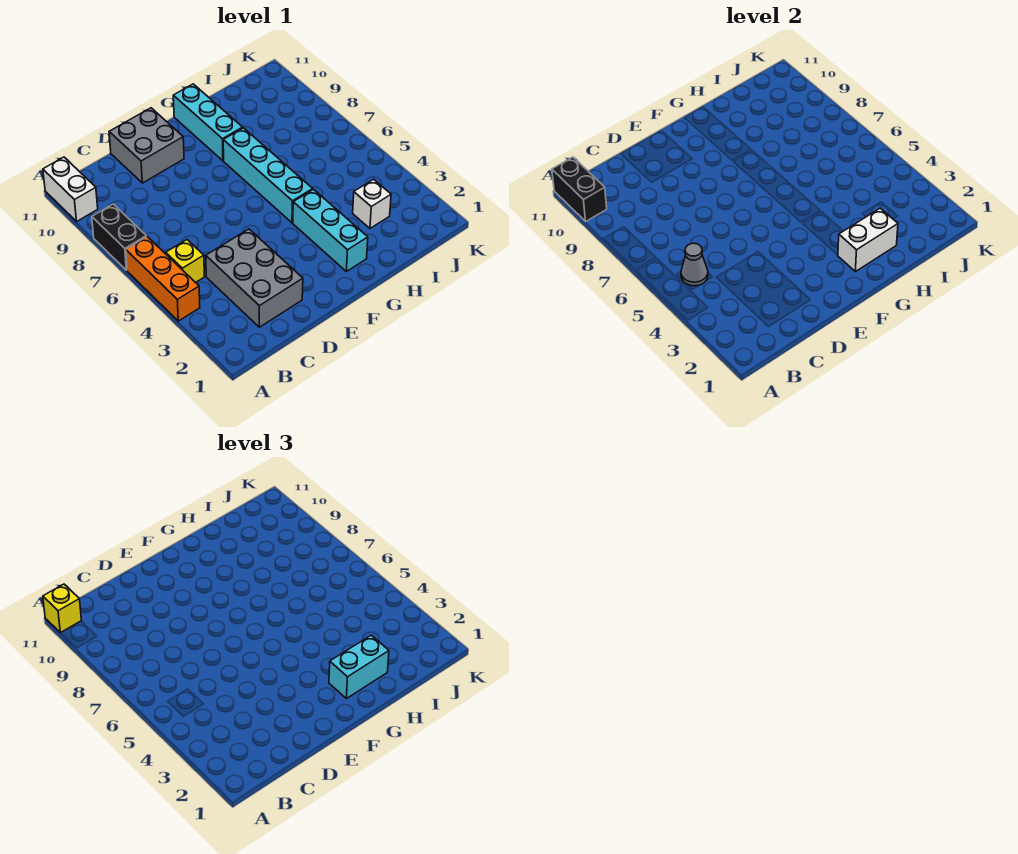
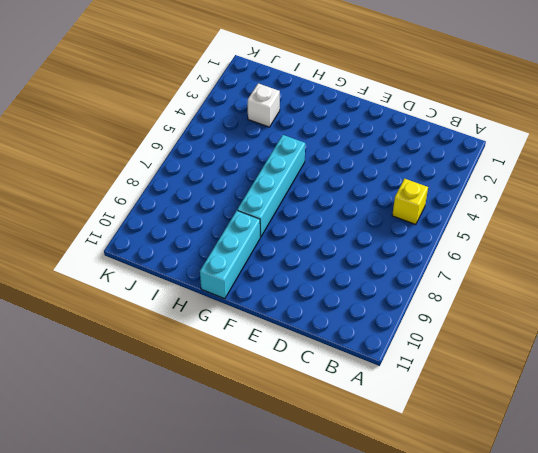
none -> orange brick A4:A6 level 1
none -> black brick A7:A8 level 1
none -> white brick A10:A11 level 1

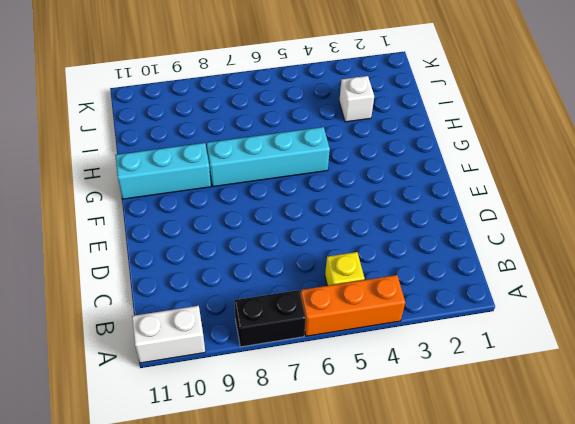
none -> grey brick C2:D4 level 1
none -> grey brick D10:E11 level 1
none -> cyan brick G2:G4 level 1

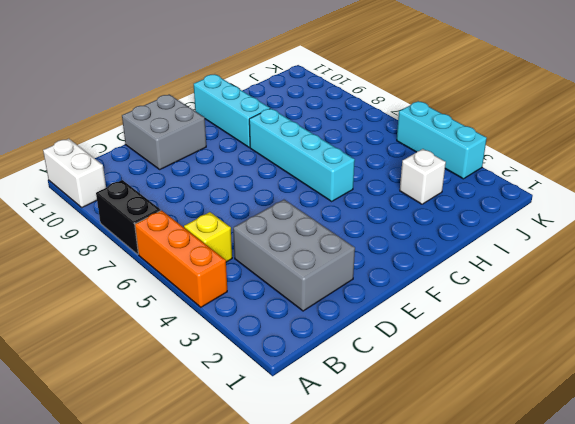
cyan brick K3:K5 level 1 -> cyan brick G2:G4 level 1
none -> black brick A10:A11 level 2
none -> grey cone B5 level 2
none -> white brick G2:H2 level 2

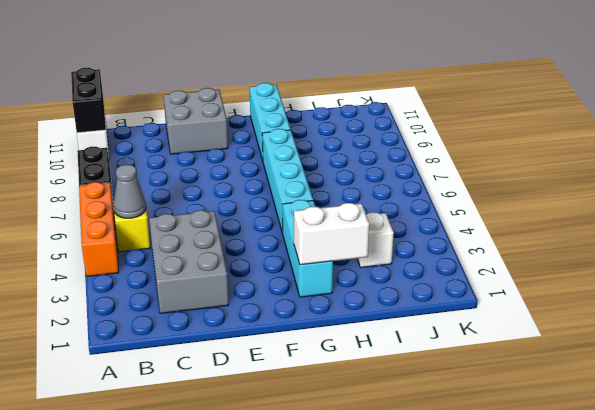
none -> yellow brick A11 level 3
none -> cyan brick G2:H2 level 3

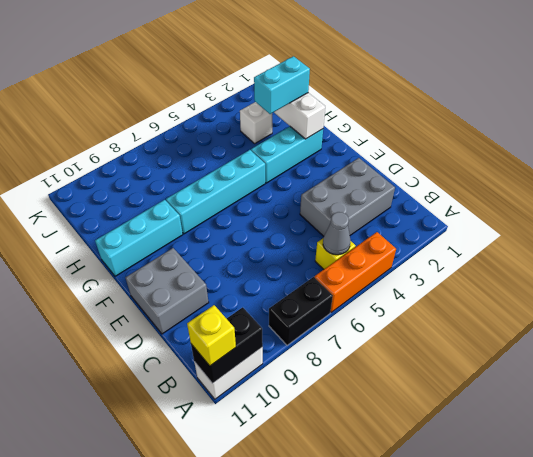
cyan brick H2:H3 level 3 -> cyan brick G2:H2 level 3

